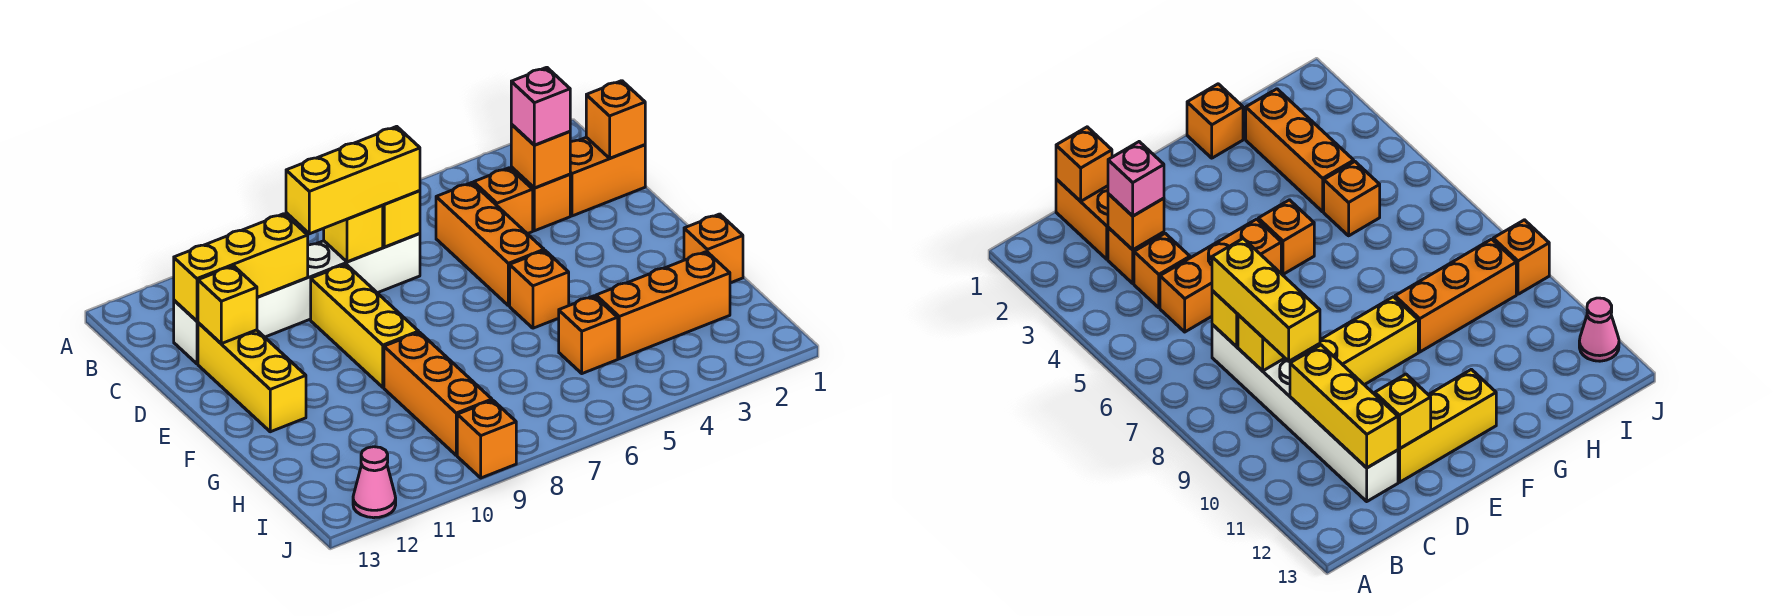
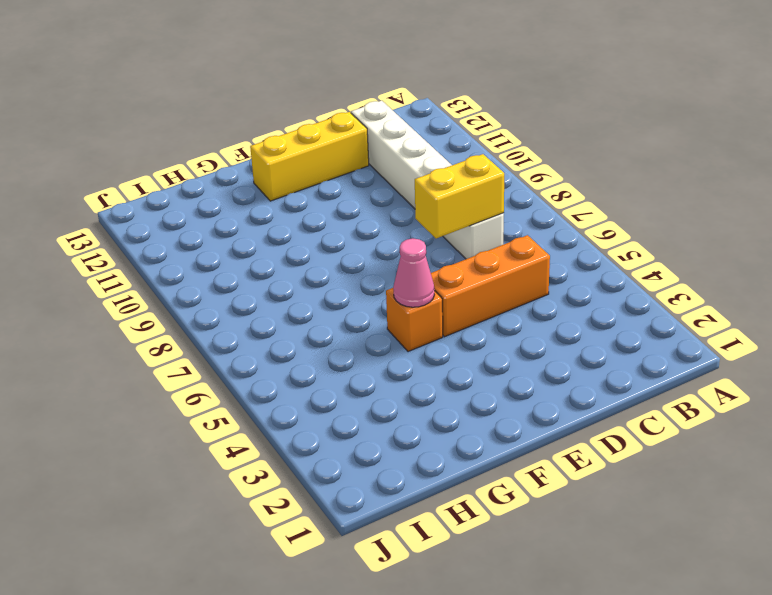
yellow brick C7:D7 level 2 -> yellow brick C7 level 2
pink cone F5 level 2 -> pink cone J12 level 1
none -> orange brick C1:C2 level 1
none -> orange brick C3 level 1
none -> orange brick C4 level 1

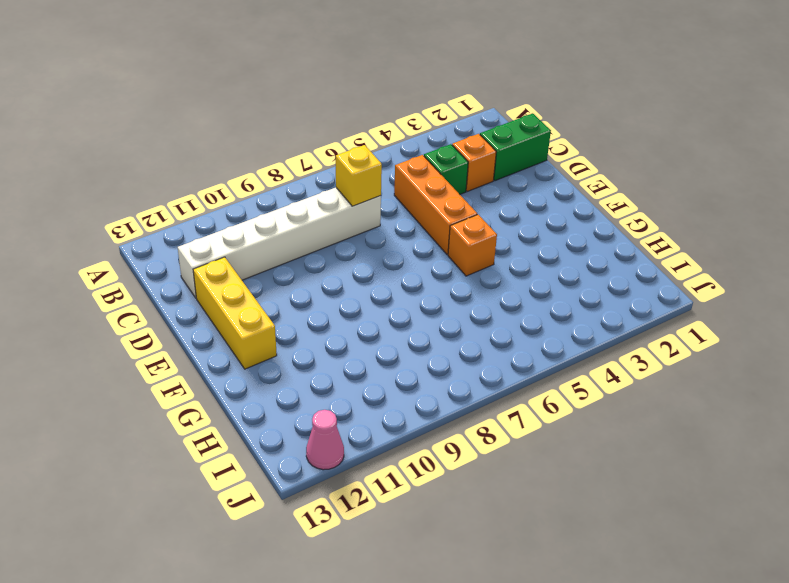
green brick C1:C2 level 1 -> orange brick C1:C2 level 1
green brick C4 level 1 -> orange brick C4 level 1
none -> yellow brick D9:F9 level 1
none -> orange brick G1 level 1
none -> orange brick G9:I9 level 1

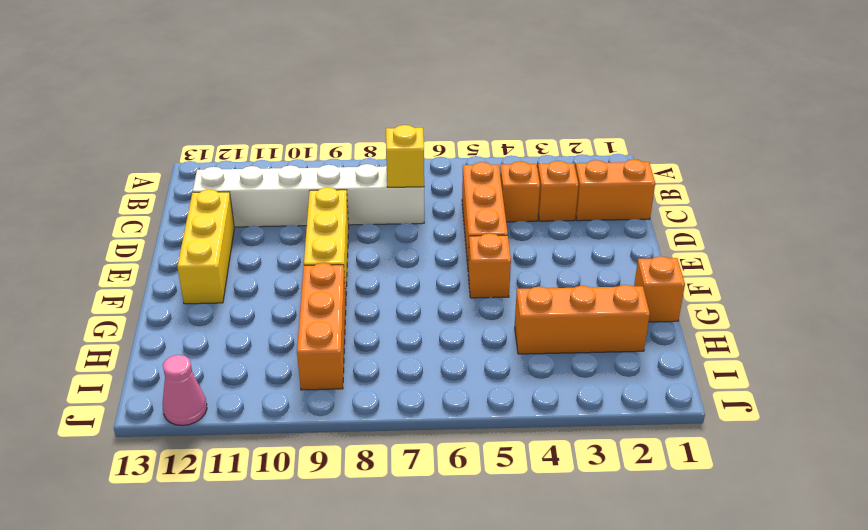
none -> orange brick H5 level 1
none -> orange brick J9 level 1
none -> orange brick C1 level 2

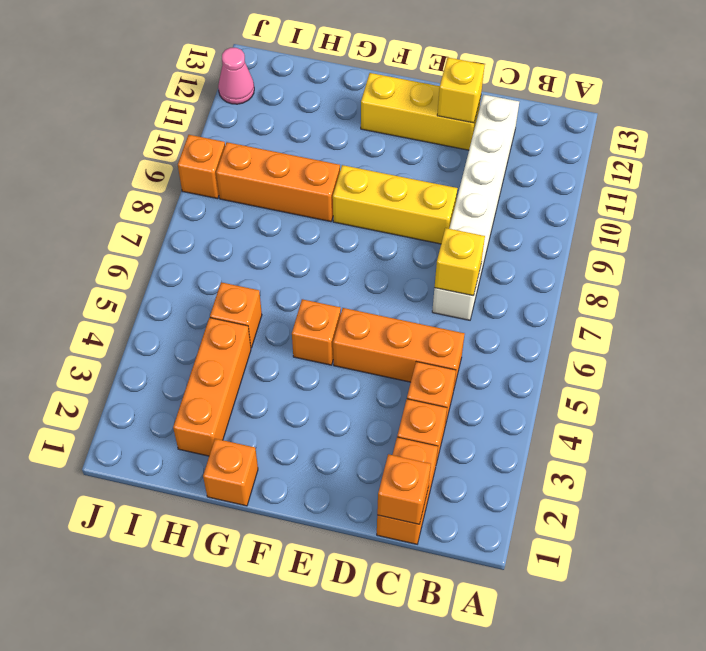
none -> orange brick C3 level 2
none -> yellow brick C8 level 2
none -> yellow brick C10:C12 level 2

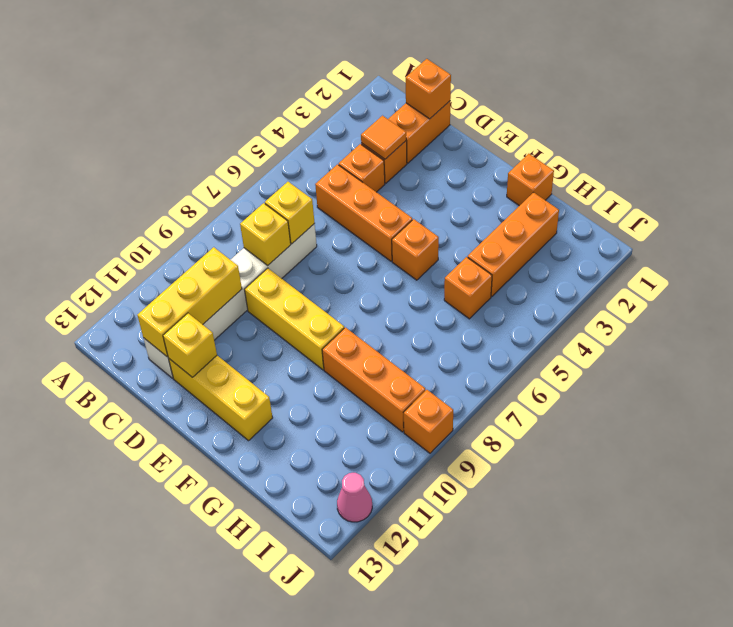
orange tile C3 level 2 -> orange brick C3 level 2
none -> pink brick C3 level 3
none -> yellow brick C7:C9 level 3

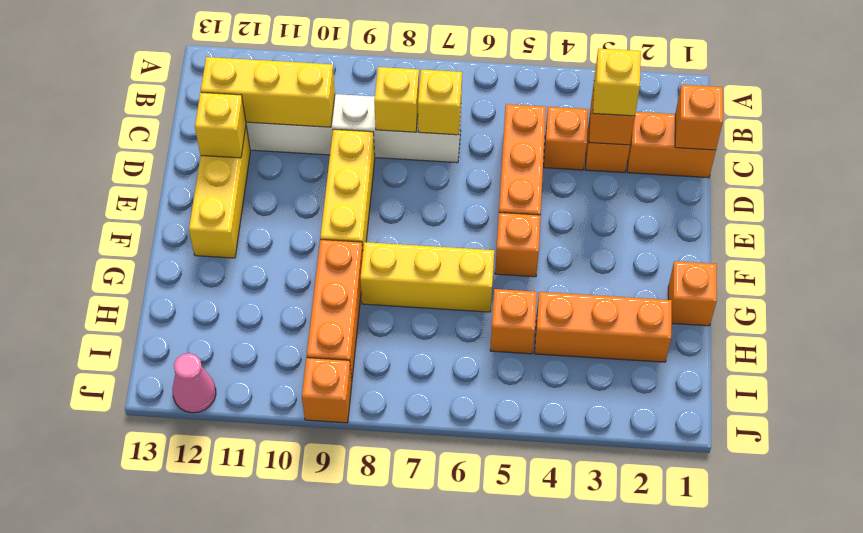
yellow brick C3 level 3 -> pink brick C3 level 3
yellow brick G6:G8 level 1 -> yellow brick C7:C9 level 3

